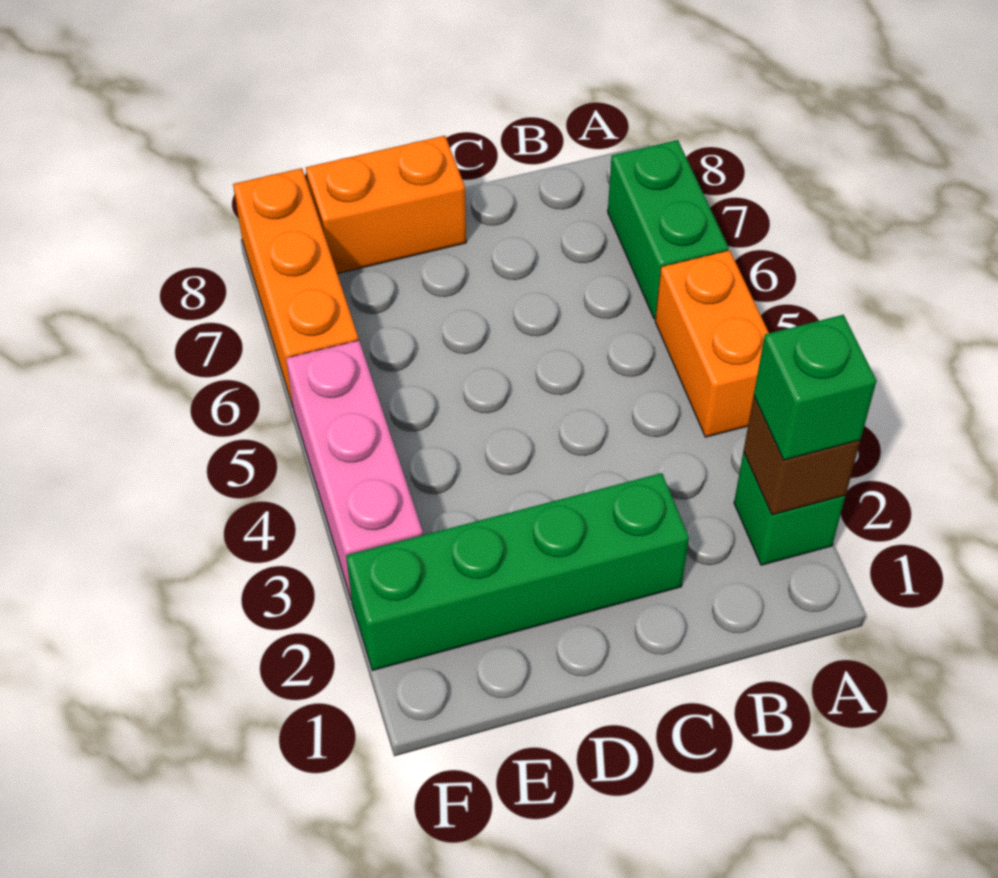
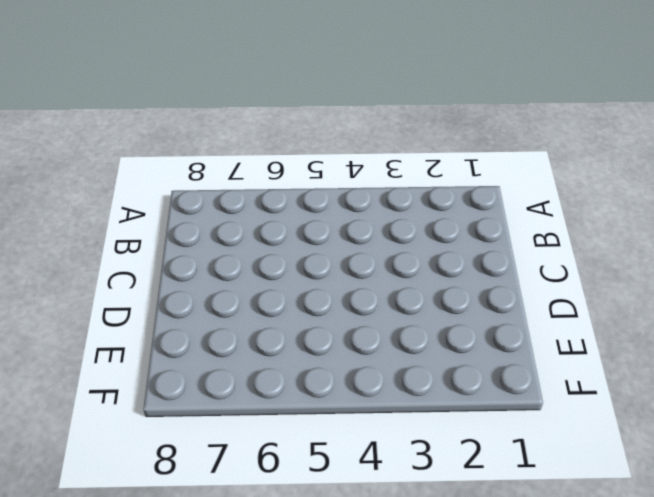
none -> green brick A2 level 1
none -> orange brick A4:A5 level 1

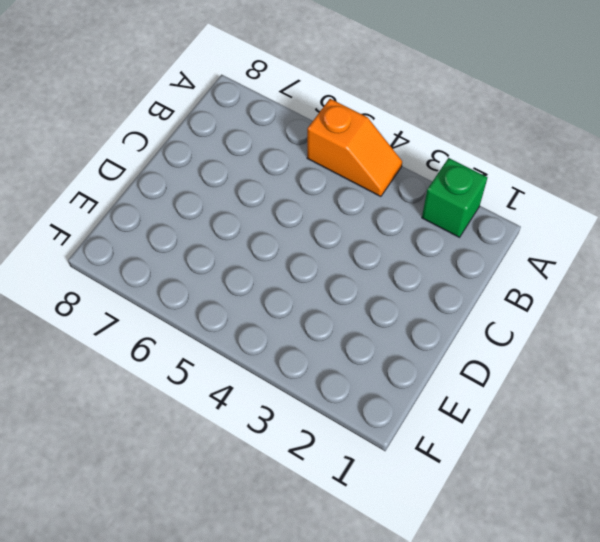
orange slope A4:A5 level 1 top 5 -> orange brick A4:A5 level 1
none -> green brick A6:A7 level 1
none -> green brick C2:F2 level 1

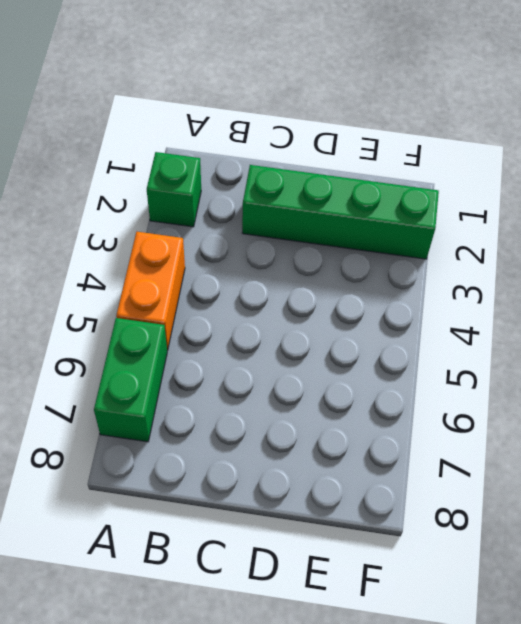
none -> orange brick D8:E8 level 1
none -> pink brick F3:F5 level 1

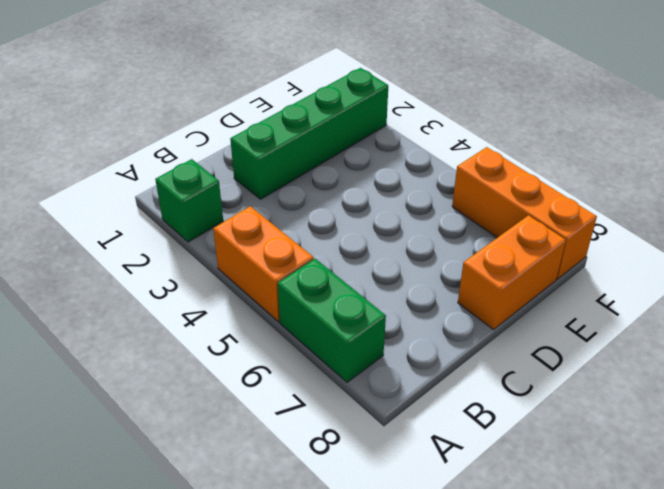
none -> pink brick F3:F5 level 1
none -> brown brick A2 level 2

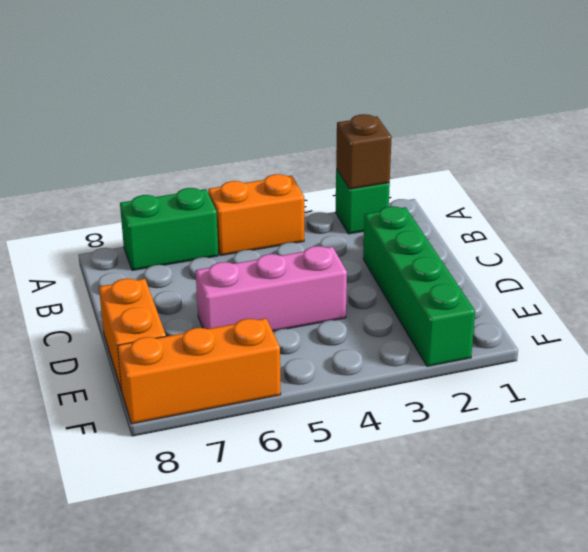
pink brick D4:D6 level 1 -> pink brick F3:F5 level 1
none -> green brick A2 level 3

